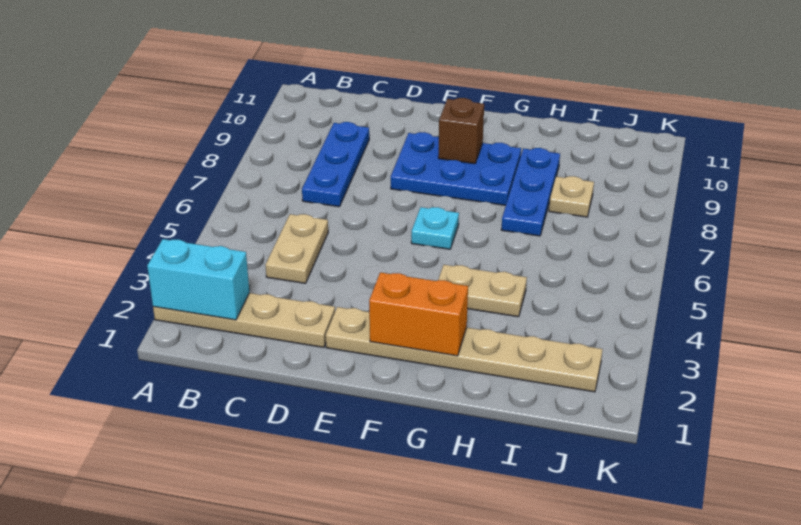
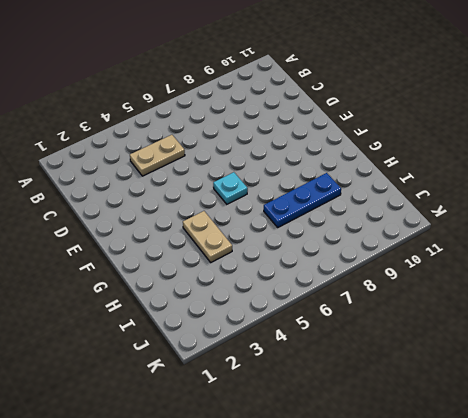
none -> tan plate A2:D2 level 1
none -> blue plate C7:C9 level 1
none -> tan plate E2:J2 level 1

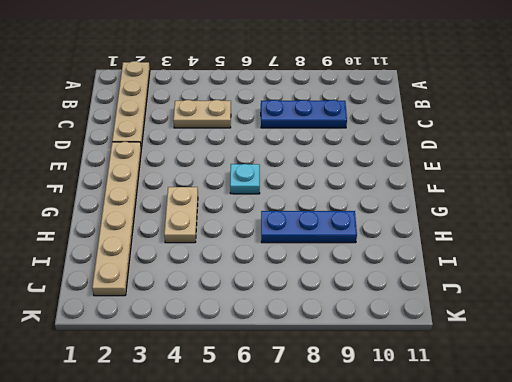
none -> blue plate E8:G9 level 1
none -> tan plate I8 level 1
none -> cyan brick A2:B2 level 2

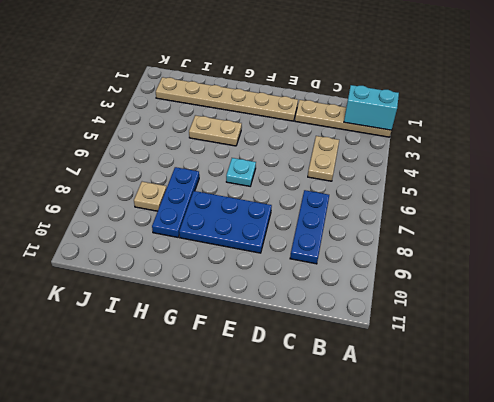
none -> orange brick F2:G2 level 2
none -> brown brick F9 level 2

